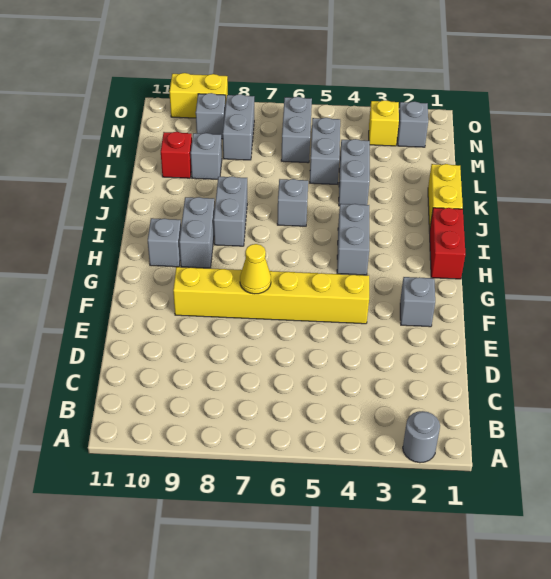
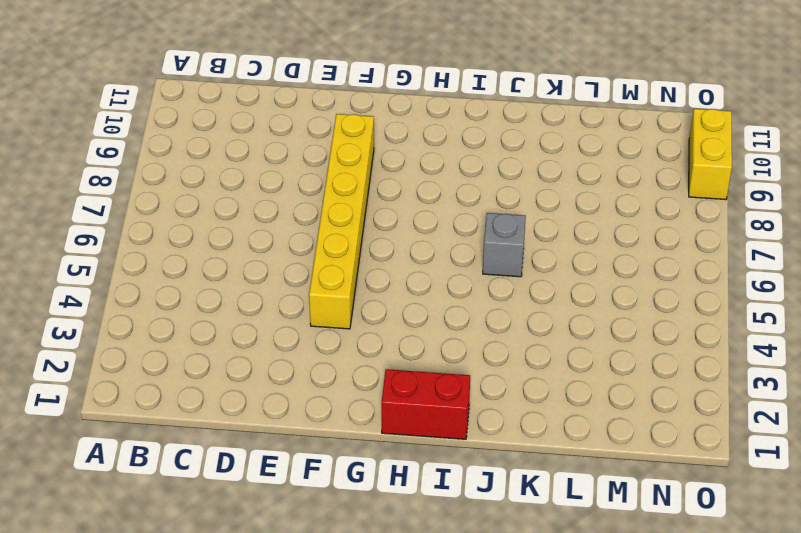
none -> grey round brick A2 level 1
none -> grey brick F2 level 1
none -> grey brick H4:I4 level 1

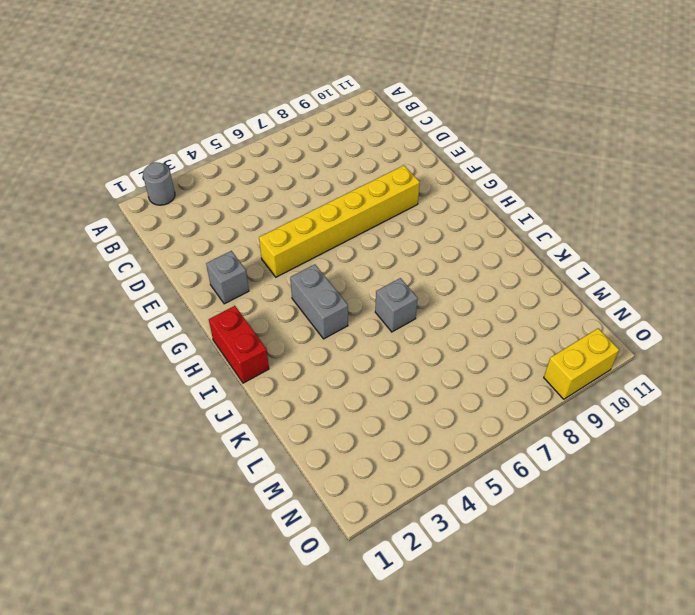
none -> grey brick H9:I9 level 1
none -> grey brick H10 level 1
none -> grey brick I8:J8 level 1

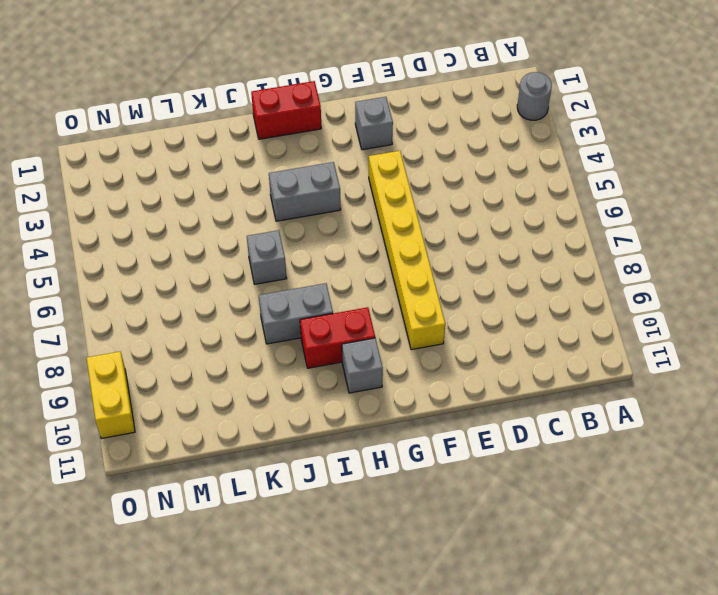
red brick H9:I9 level 1 -> grey brick H9:I9 level 1
none -> yellow brick J1:K1 level 1
none -> grey brick K4:L4 level 1
none -> grey brick L5:M5 level 1

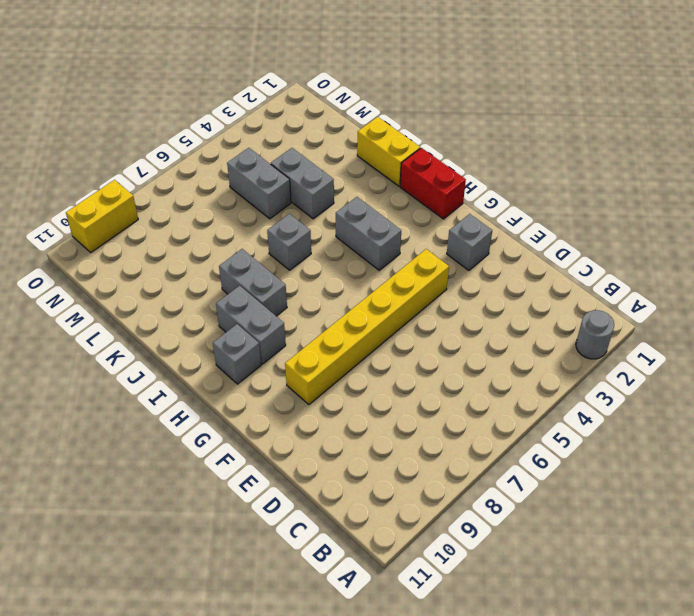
none -> grey brick L9 level 1
none -> red brick L10 level 1
none -> grey brick M6:N6 level 1

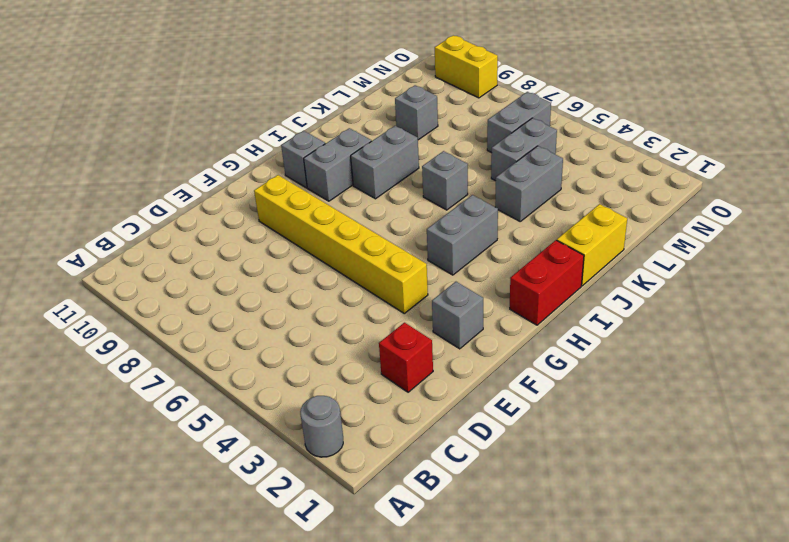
red brick D2 level 1 -> red brick L10 level 1
none -> grey brick M8:N8 level 1
none -> grey brick N2 level 1
none -> yellow brick N3 level 1

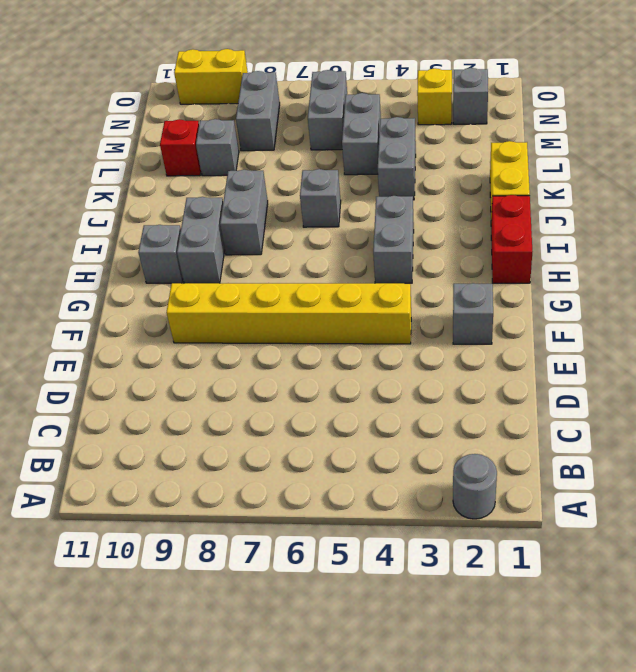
none -> grey brick N9 level 1
none -> yellow cone F7 level 2

